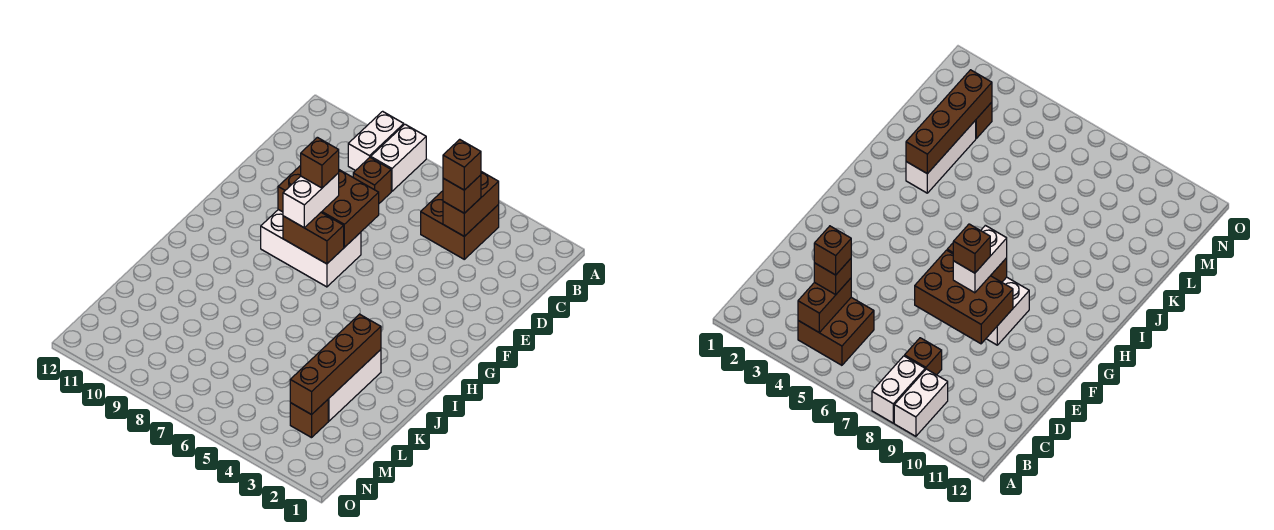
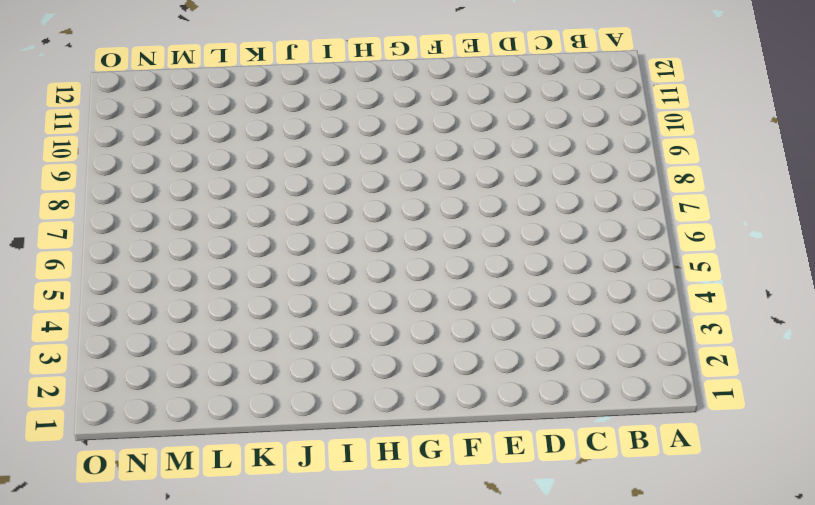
none -> white brick A8:B8 level 1
none -> white brick A9:B9 level 1
none -> brown brick B4:C5 level 1

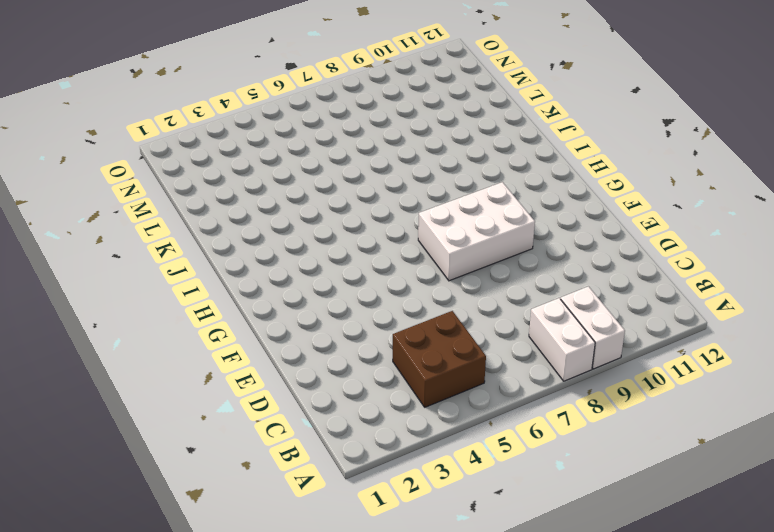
none -> brown brick C8 level 1
none -> white brick J3:L3 level 1
none -> brown brick M3 level 1

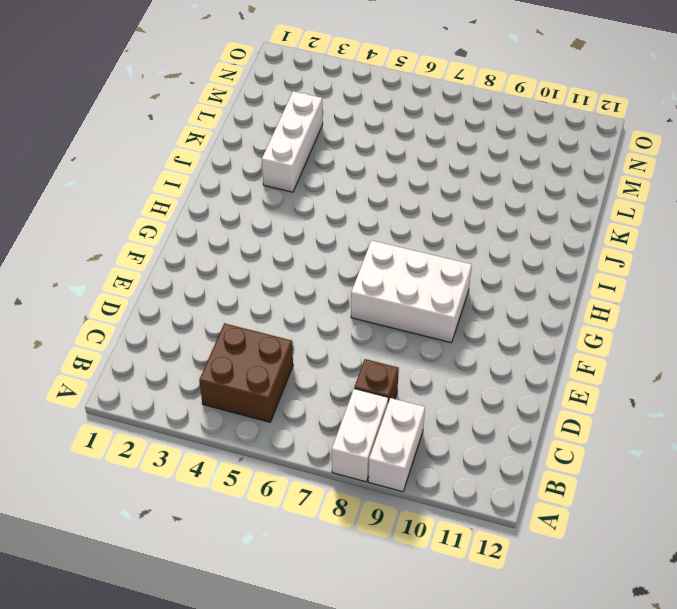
none -> brown brick M3 level 1
none -> brown brick B4:C4 level 2
none -> brown brick E7:F9 level 2

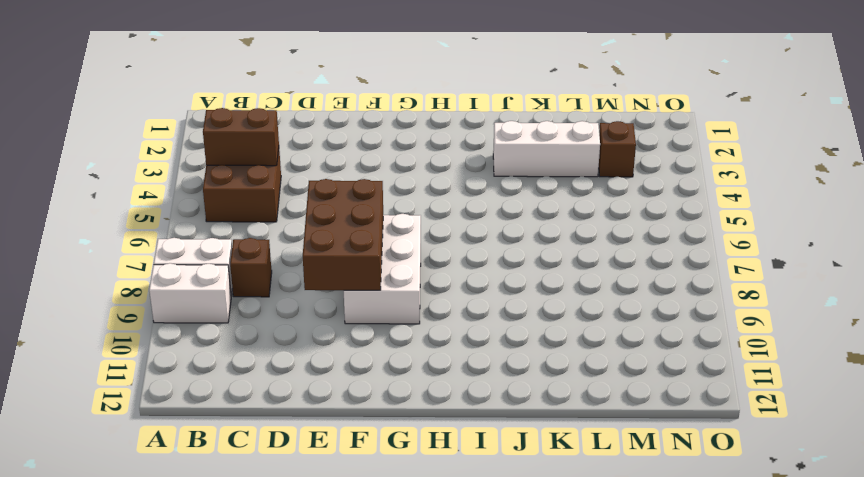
none -> brown brick G7:G8 level 2
none -> brown brick J3:M3 level 2
none -> brown brick C4 level 3

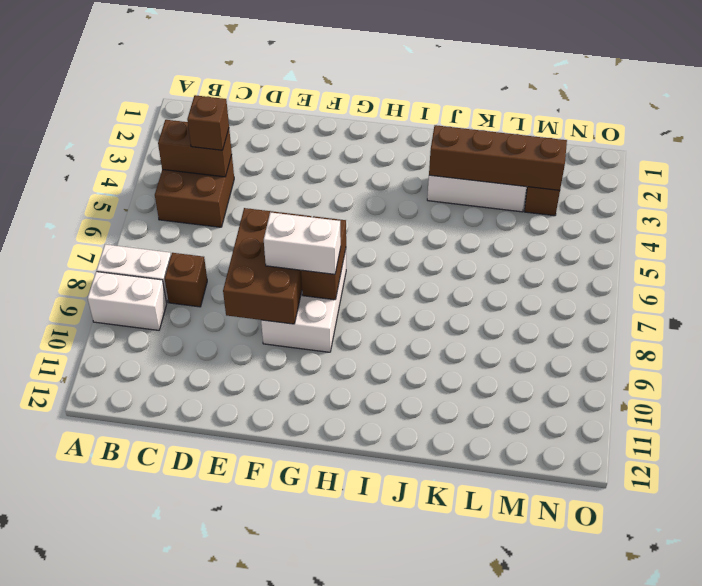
none -> brown brick C4 level 4
none -> brown brick F8 level 4

